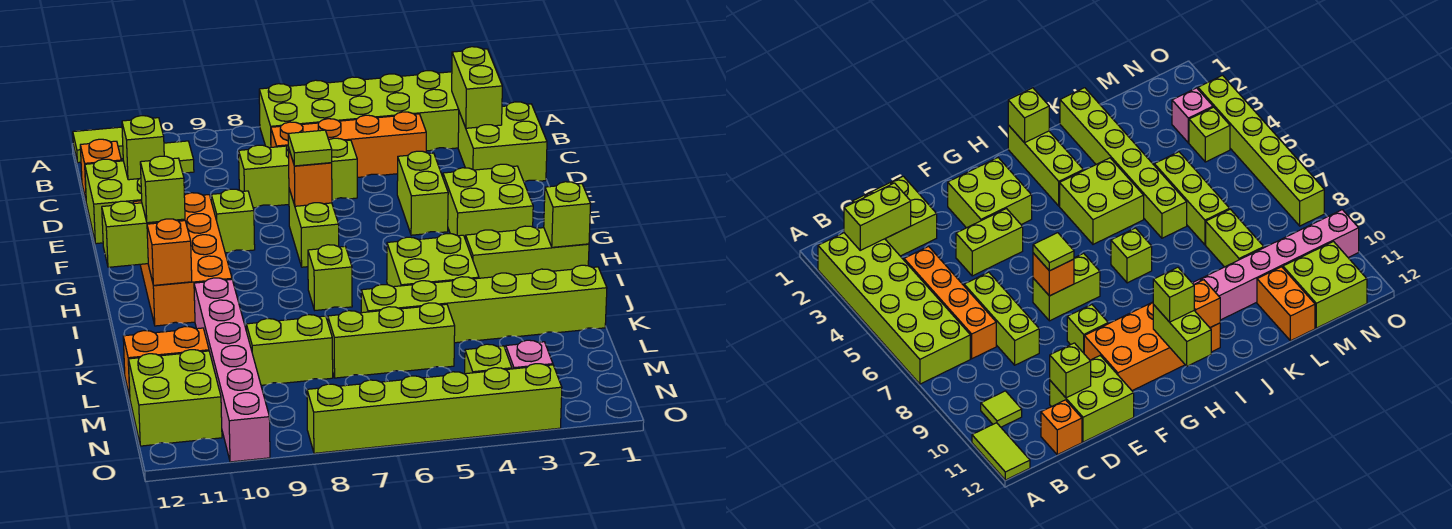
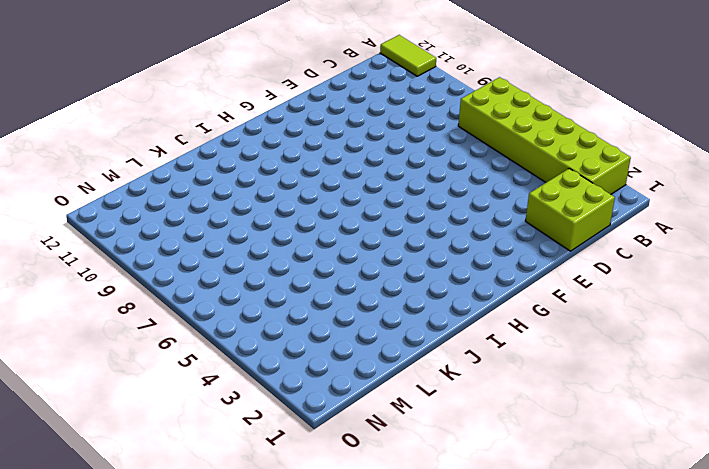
none -> lime tile B10 level 1
none -> orange brick C4:C7 level 1
none -> orange brick C12 level 1
none -> lime brick D6:D8 level 1

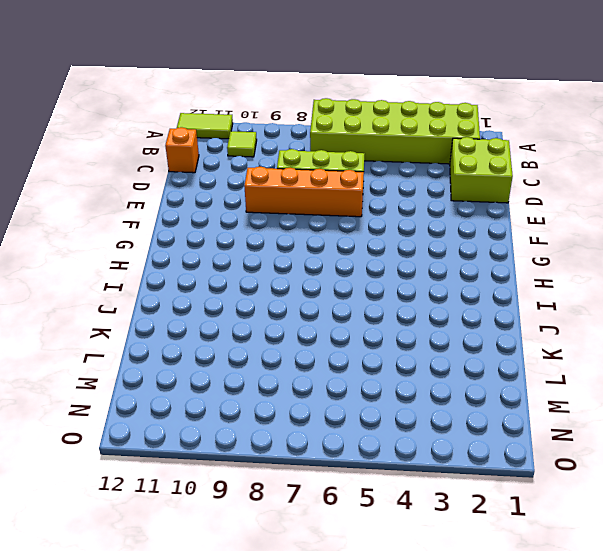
orange brick E6:E9 level 1 -> orange brick C4:C7 level 1
none -> lime brick D11:E12 level 1
none -> lime brick E4:F4 level 1
none -> lime brick F2:G3 level 1
none -> lime brick F7:G7 level 1

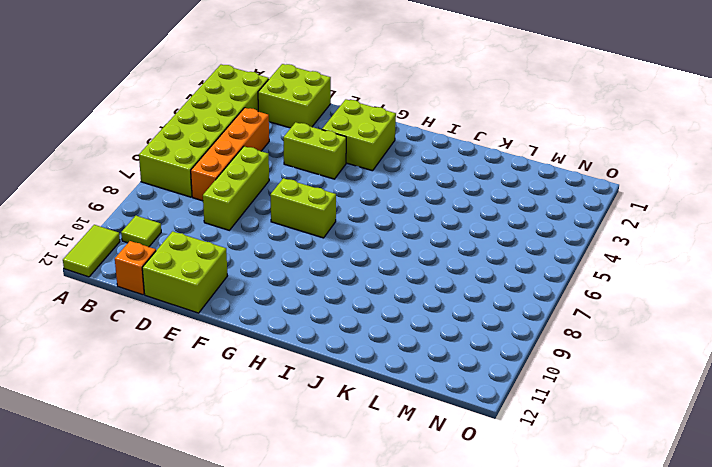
none -> lime brick F9 level 1
none -> orange brick F10:I11 level 1
none -> lime brick I1:I3 level 1
none -> lime brick I4:J5 level 1

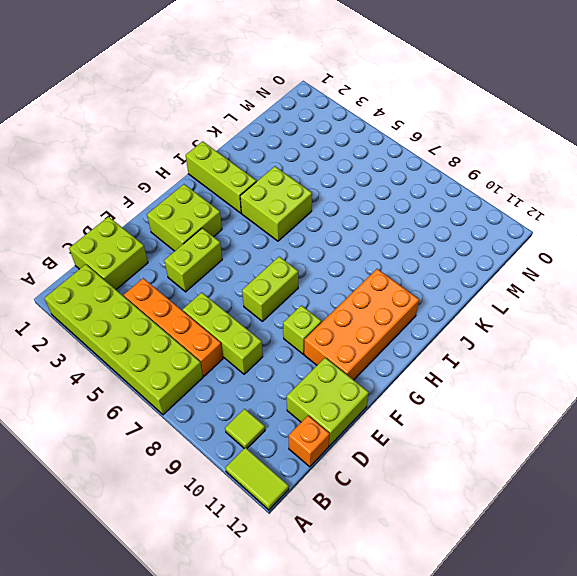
none -> lime brick I7 level 1
none -> pink brick J10:O10 level 1
none -> lime brick K1:K6 level 1
none -> lime brick L5:L7 level 1

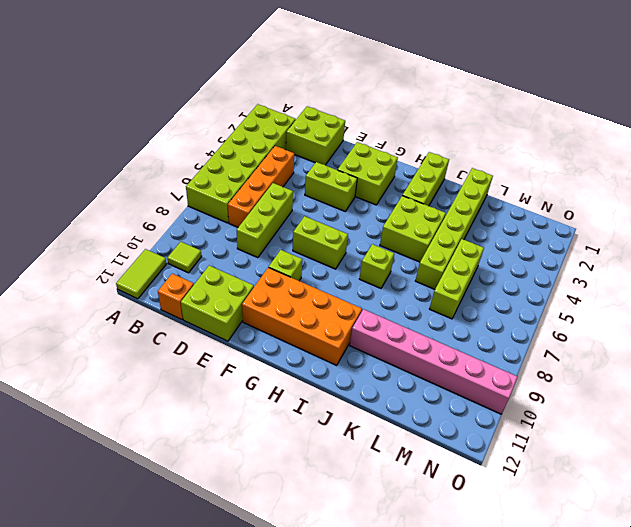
none -> lime brick L8:L9 level 1
none -> orange brick L11:L12 level 1
none -> lime brick M11:N12 level 1
none -> pink brick N3 level 1

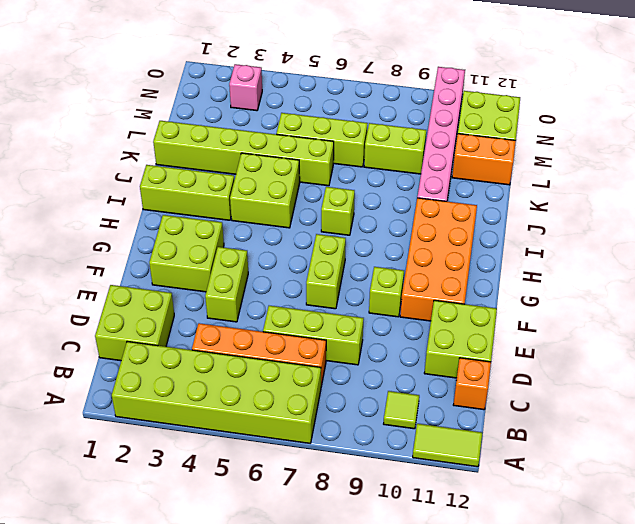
none -> lime brick N4 level 1
none -> lime brick O3:O8 level 1
none -> lime brick B2:C2 level 2
none -> lime brick D11 level 2

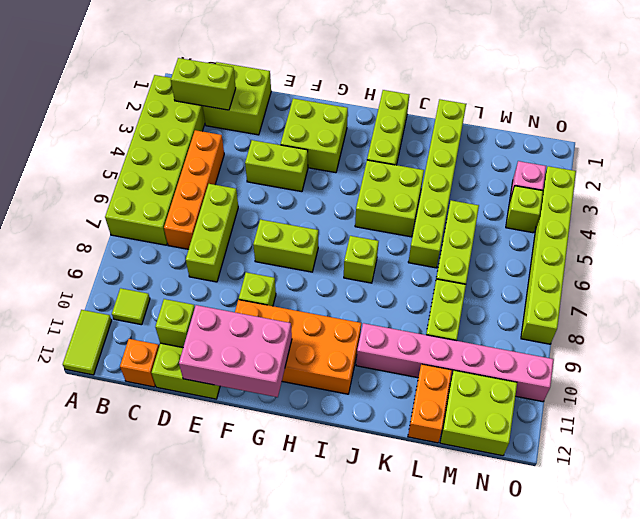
pink brick E11:G12 level 2 -> none
none -> orange brick F7 level 2
none -> lime brick H11:H12 level 2
none -> lime brick I1 level 2
none -> orange brick I11 level 2

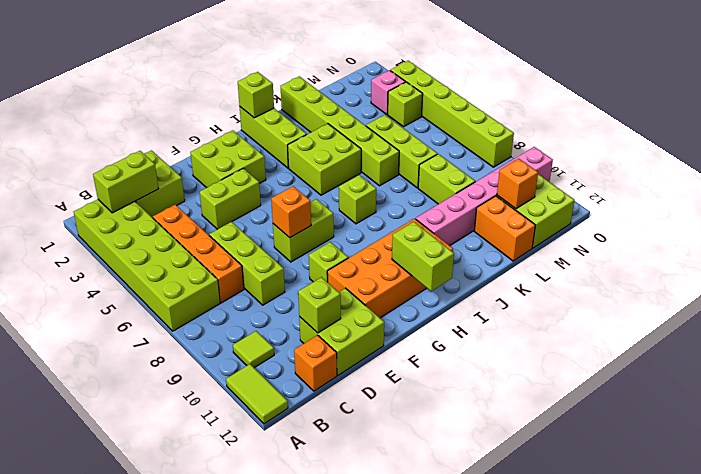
orange brick M11 level 2 -> orange brick I11 level 2
none -> lime tile F7 level 3
none -> lime brick H11 level 3

